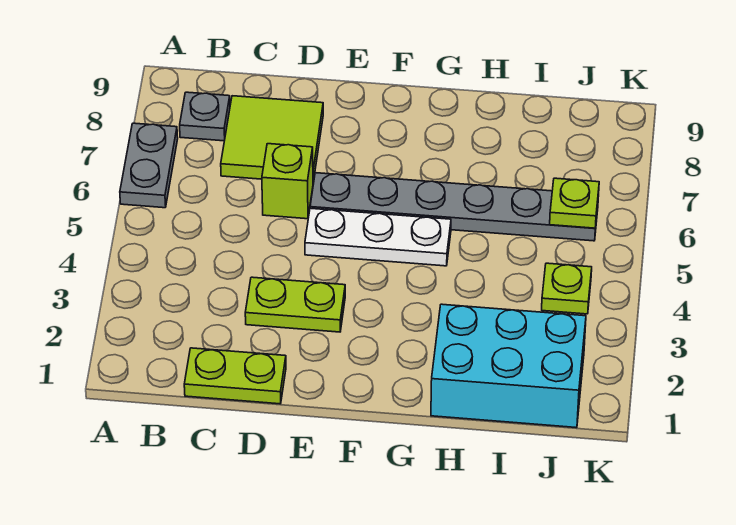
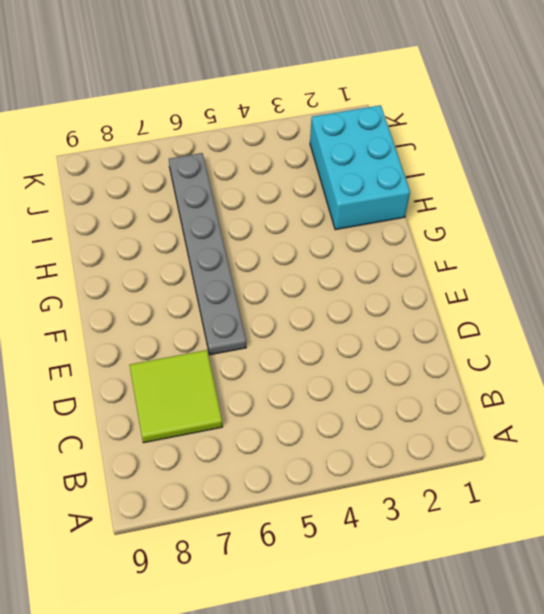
none -> grey plate A6:A7 level 1
none -> grey plate B8 level 1

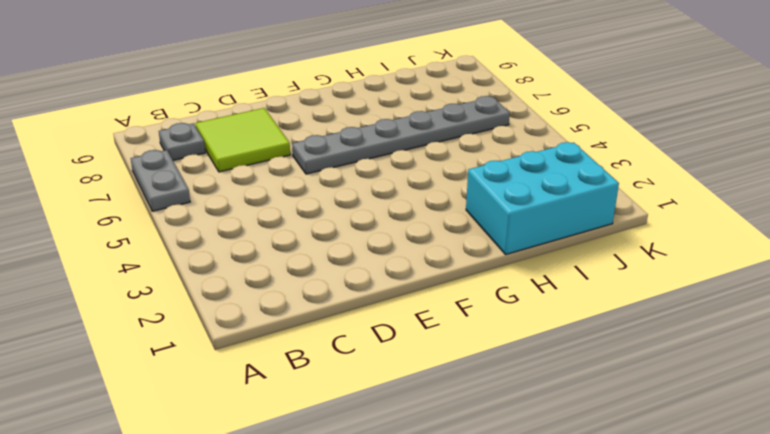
none -> lime plate C1:D1 level 1
none -> lime plate D3:E3 level 1

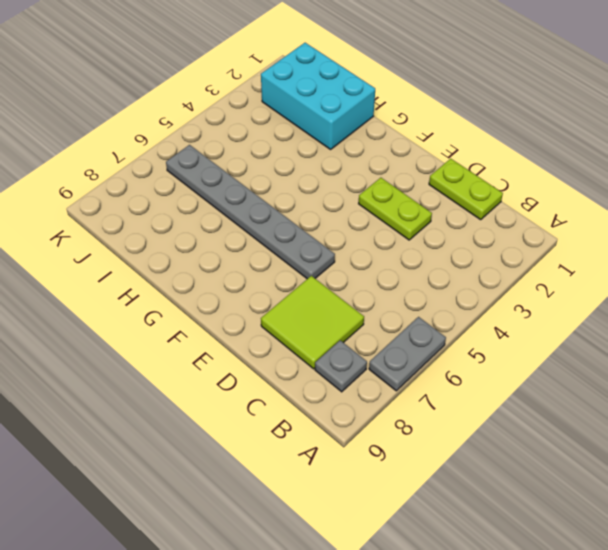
none -> lime brick D6 level 1
none -> white plate E5:G5 level 1

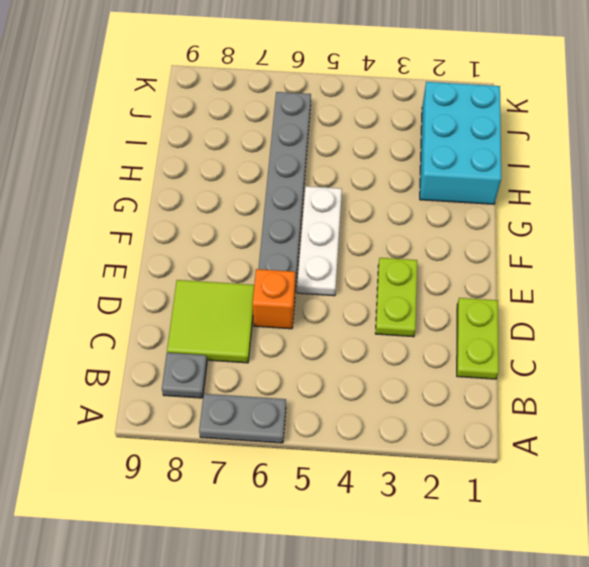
orange brick D6 level 1 -> lime brick D6 level 1
none -> lime plate J4 level 1
none -> lime plate J6 level 2

